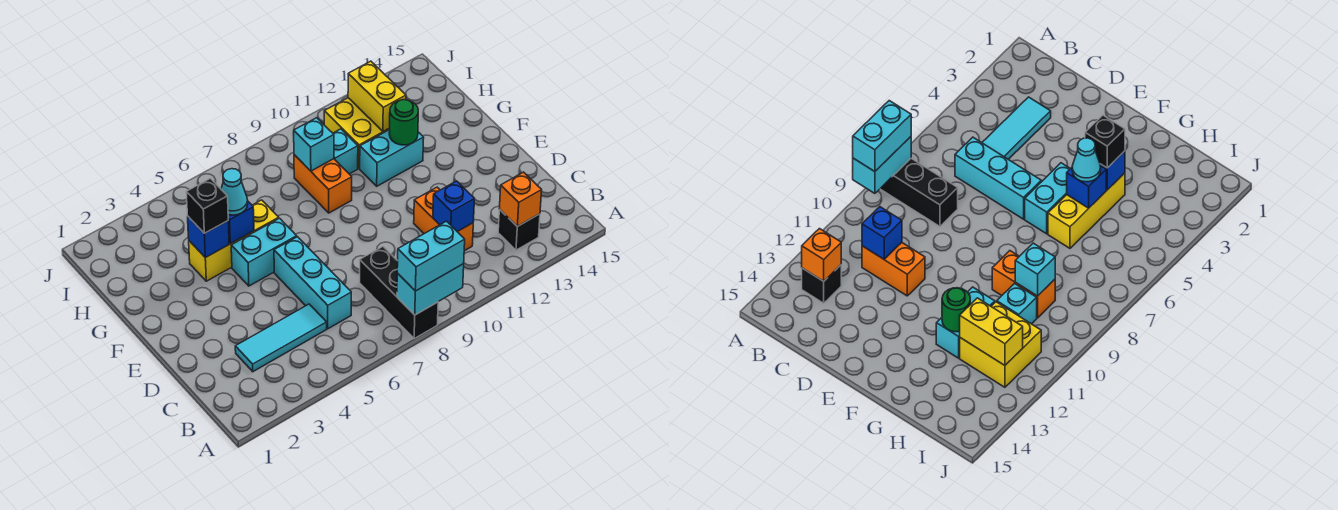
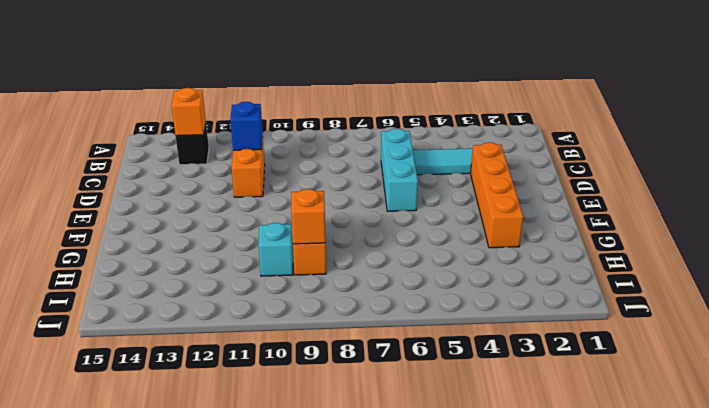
orange brick D3:G3 level 1 -> none
orange brick H9 level 2 -> cyan brick H9 level 2
none -> black brick A8:C8 level 1
none -> cyan brick F5:F6 level 1
none -> yellow brick G4:G6 level 1

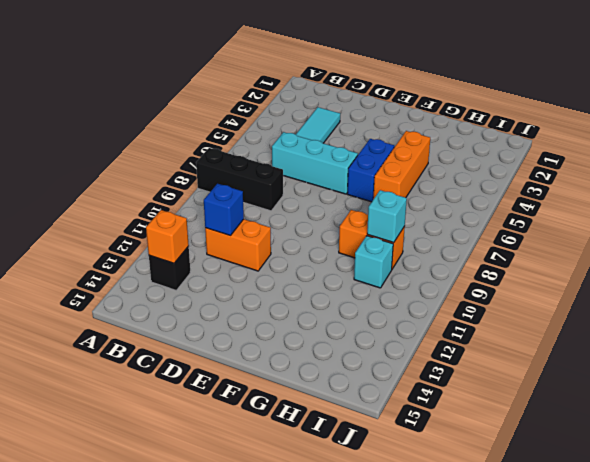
blue brick F5:F6 level 1 -> cyan brick F5:F6 level 1
orange brick G4:G6 level 1 -> yellow brick G4:G6 level 1
none -> cyan brick G11:G12 level 1
none -> yellow brick H11:I12 level 1
none -> cyan brick A8:A9 level 2

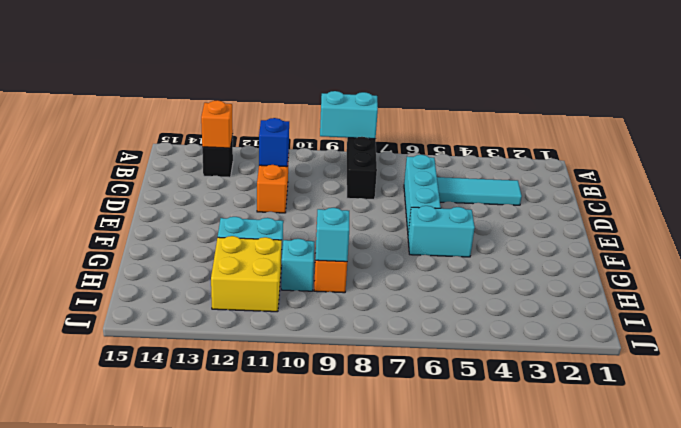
none -> yellow brick G4:G6 level 1
none -> blue brick G4 level 2
none -> blue brick G5 level 2

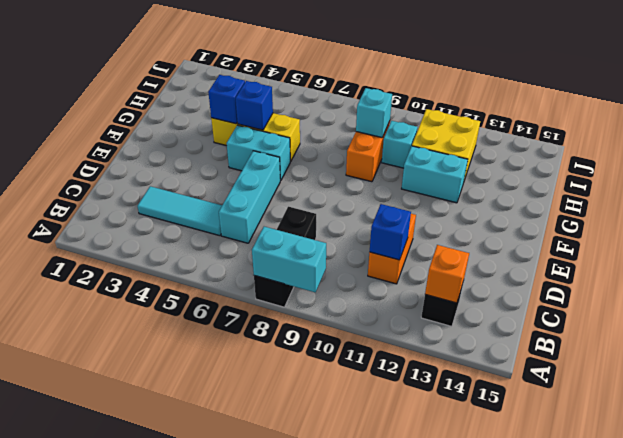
none -> green round brick G12 level 2
none -> yellow brick H12:I12 level 2
none -> cyan brick A8:A9 level 3

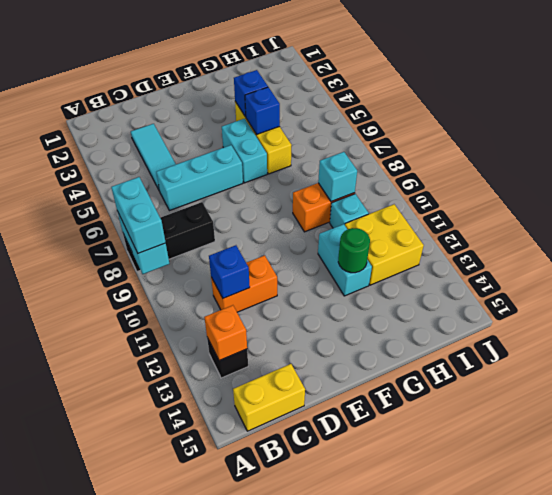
yellow brick B15:C15 level 1 -> yellow brick H12:I12 level 2
none -> black brick G4 level 3
none -> cyan cone G5 level 3

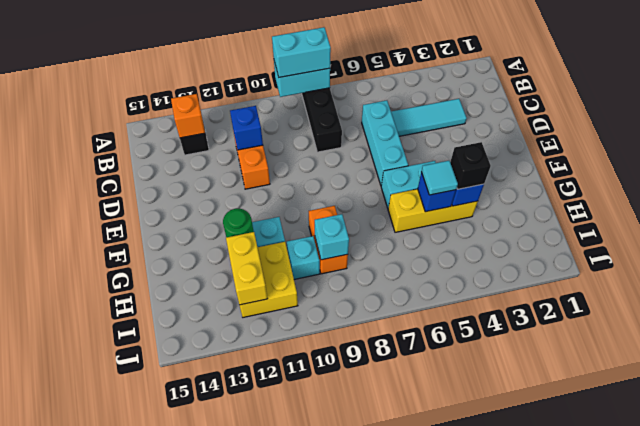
cyan tile G5 level 3 -> cyan cone G5 level 3

